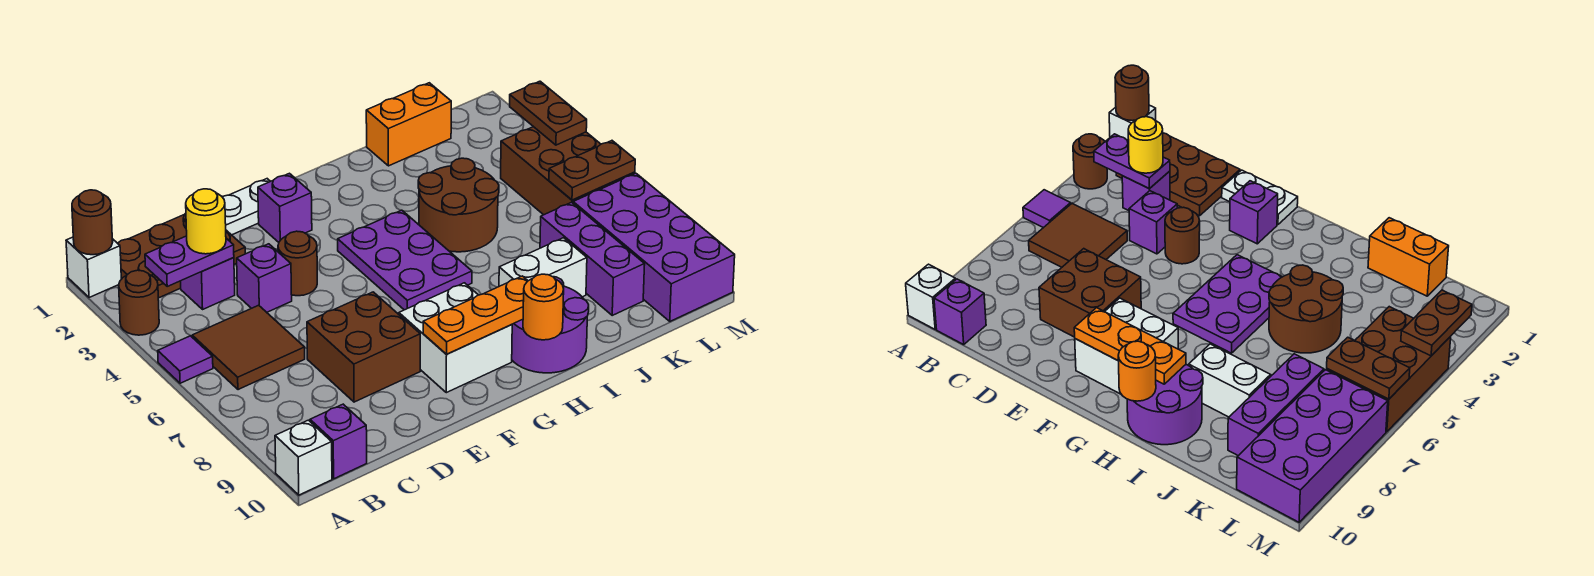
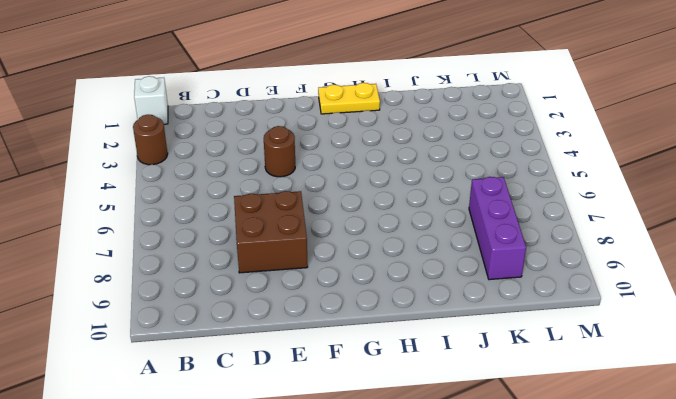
yellow plate G1:H1 level 1 -> none
none -> purple tile A5 level 1
none -> white brick A10 level 1
none -> brown plate B1:D2 level 1

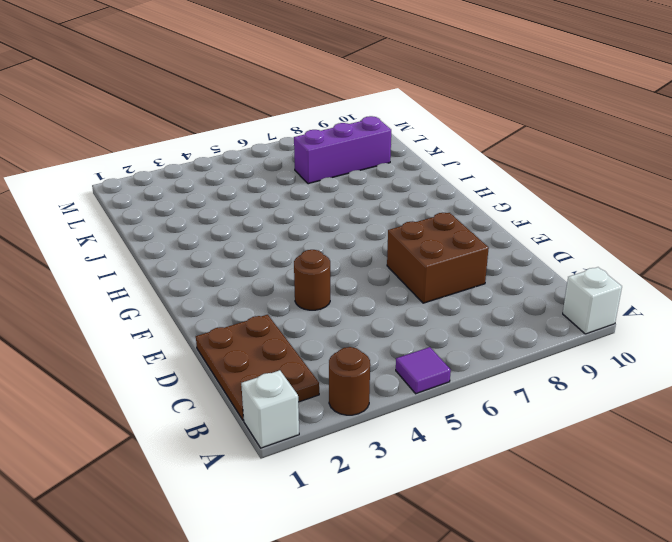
none -> brown tile B5:C6 level 1
none -> purple brick B10 level 1
none -> purple brick C3 level 1

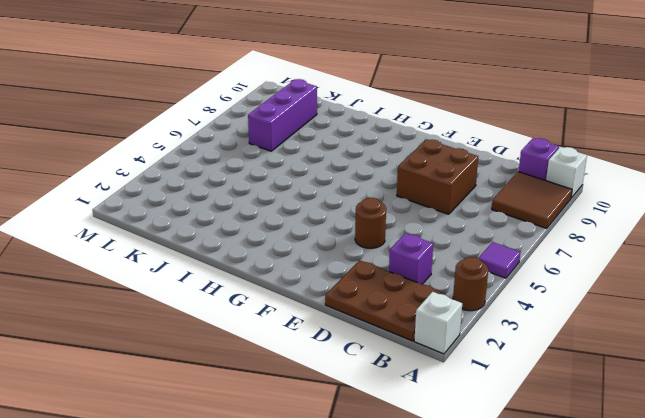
brown tile A8:B9 level 1 -> brown tile B5:C6 level 1
none -> purple brick D4 level 1
none -> white plate E1:F1 level 1
none -> purple brick F2 level 1

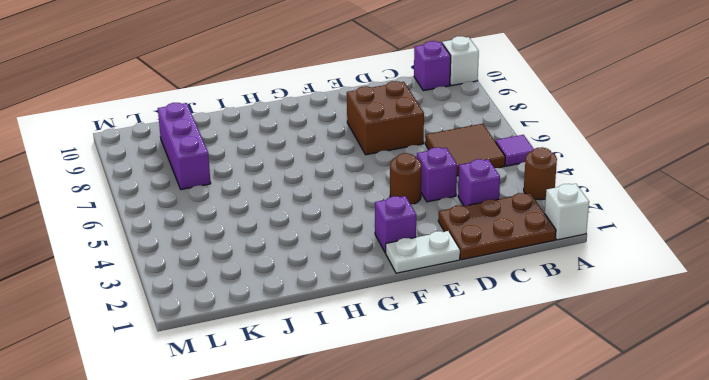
none -> white brick F8:G9 level 1
none -> purple plate G4:H6 level 1
none -> purple round brick H9:I10 level 1

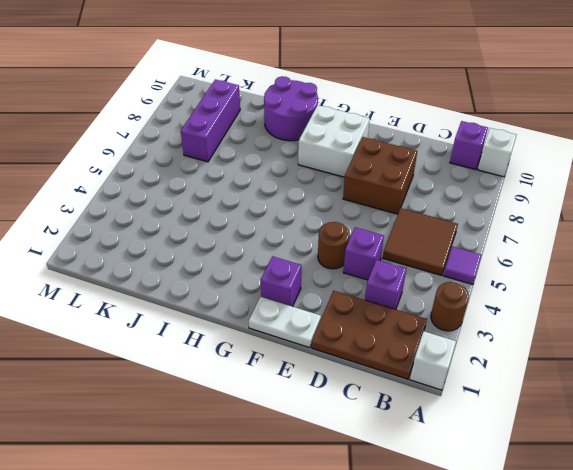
none -> purple plate G4:H6 level 1
none -> brown round brick I4:J5 level 1
none -> white brick I8:J8 level 1

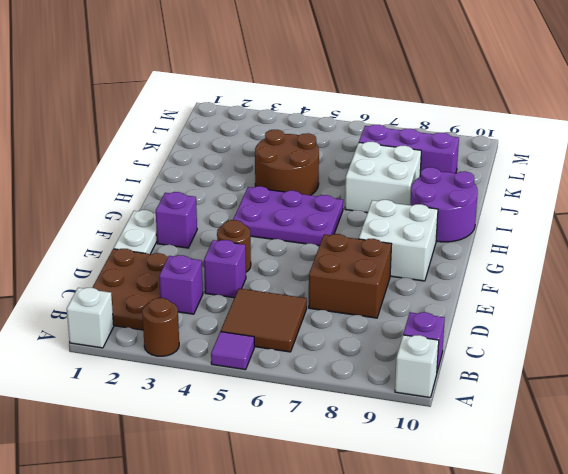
white brick I7:J8 level 1 -> white brick I8:J8 level 1
none -> orange brick J1:K1 level 1
none -> brown brick L4:M6 level 1
none -> purple brick L7:M10 level 1

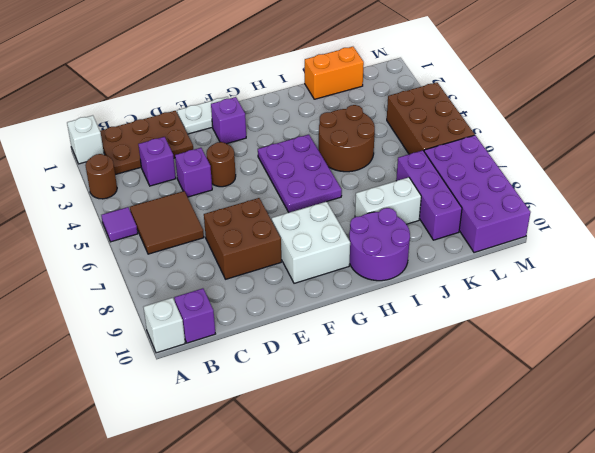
none -> brown round brick A1 level 2
none -> purple plate B3:C3 level 2
none -> orange plate F9:H9 level 2

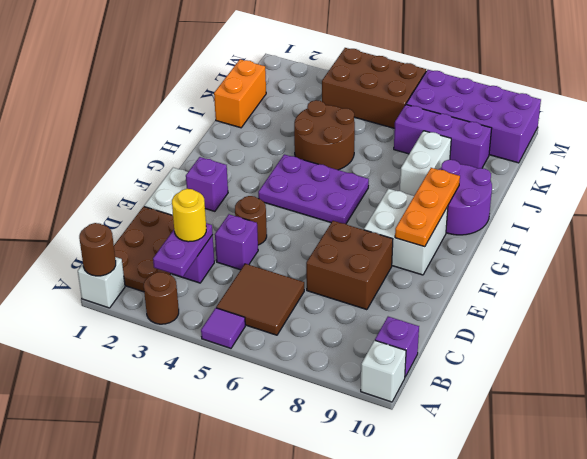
none -> orange round brick H10 level 2
none -> brown plate L6:M6 level 2
none -> brown plate M3:M4 level 2

